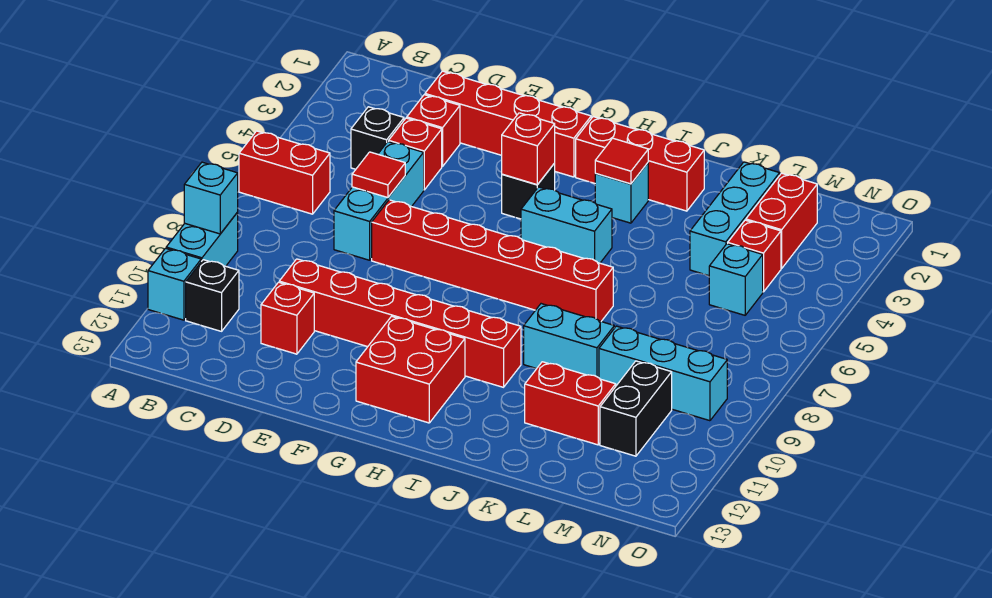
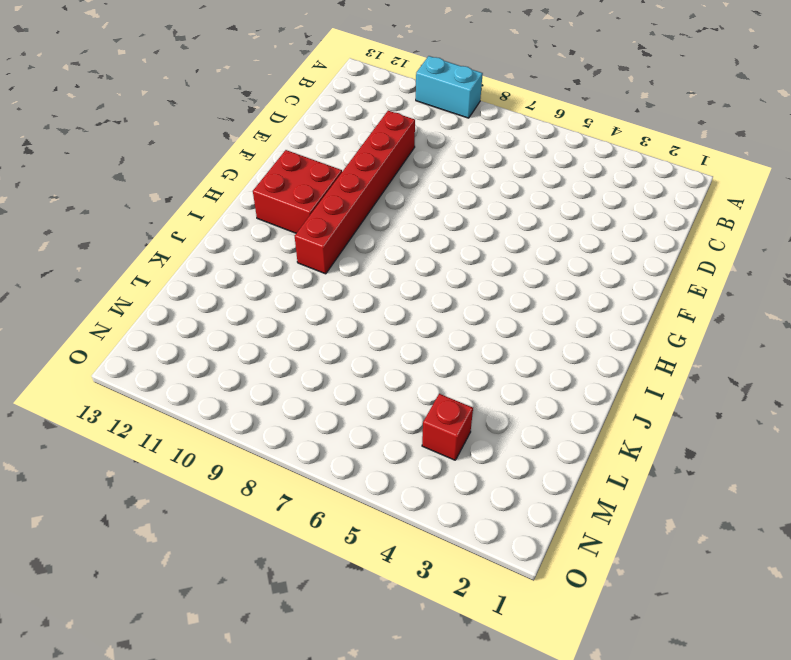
none -> red brick A6:B6 level 1
none -> cyan brick A11 level 1
none -> black brick B11 level 1

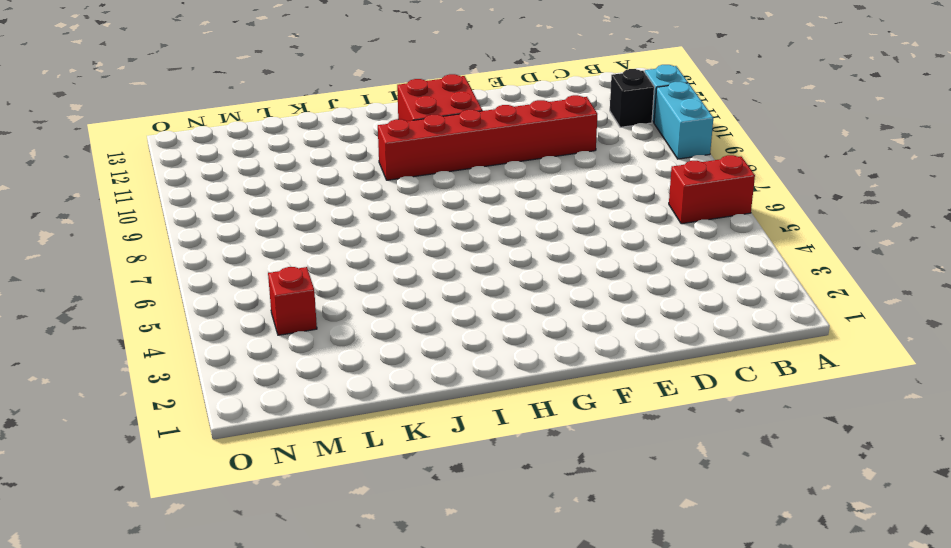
none -> black brick C4 level 1
none -> red brick D2:G2 level 1
none -> red brick D3 level 1

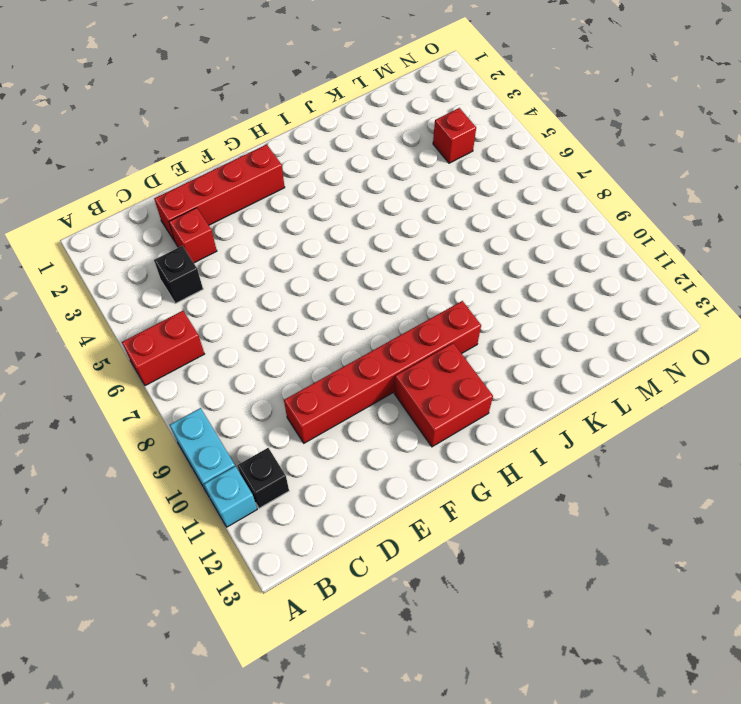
none -> red brick D4 level 1
none -> cyan brick D5:D7 level 1
none -> red brick D11 level 1

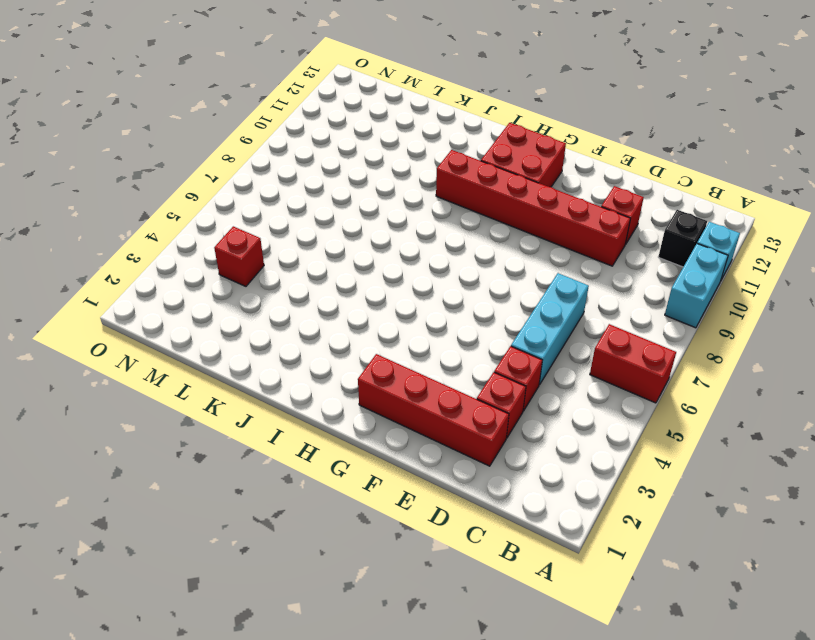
none -> black brick C4 level 1
none -> red brick E7:J7 level 1
none -> black brick G4 level 1

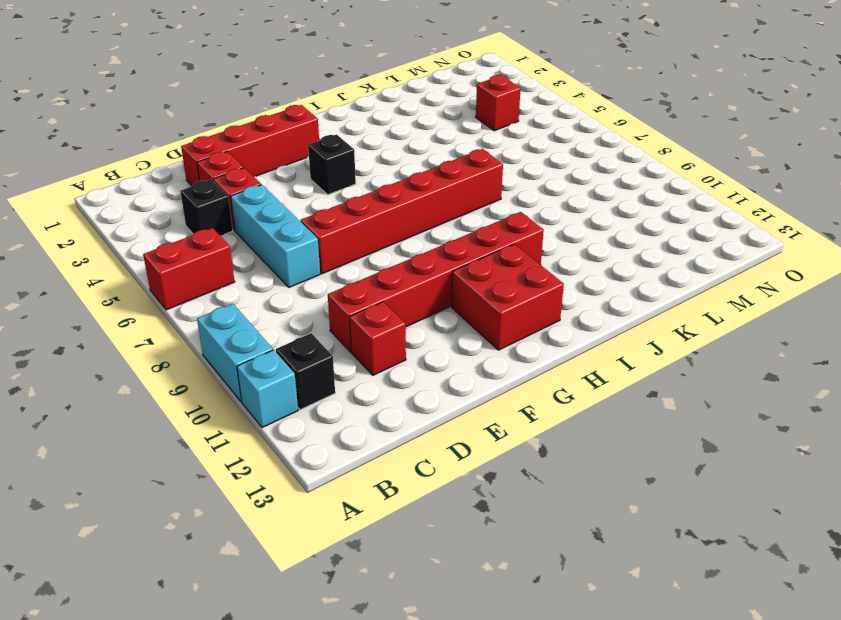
none -> red brick H2:J2 level 1
none -> cyan brick H5:I5 level 1
none -> cyan brick I3 level 1

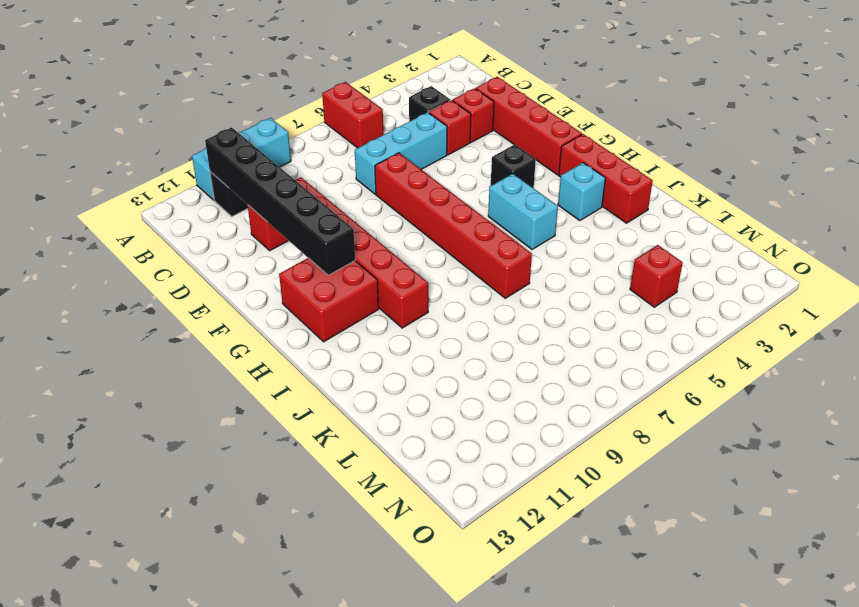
black brick B11:G11 level 2 -> none
none -> cyan brick J9:K9 level 1
none -> red brick K11:L11 level 1
none -> cyan brick L2:L4 level 1

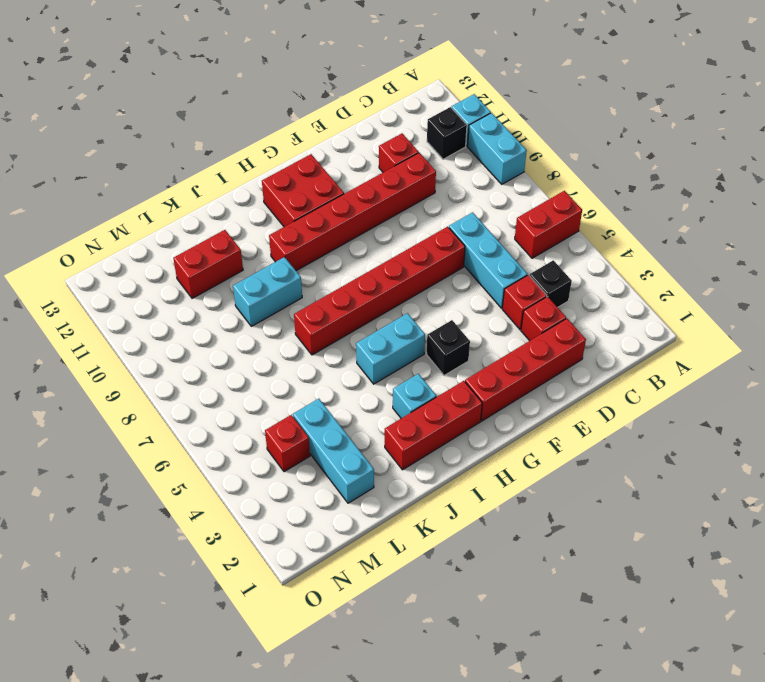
none -> cyan brick L9:N9 level 1
none -> red brick M2:M3 level 1
none -> cyan brick M5 level 1

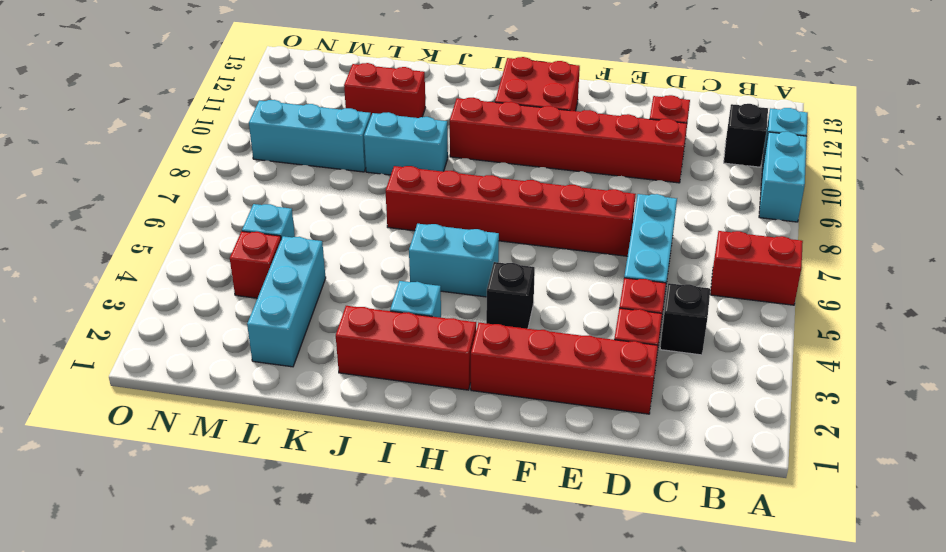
none -> red brick M2:M3 level 1
none -> black brick M10:M11 level 1
none -> cyan brick A9 level 2

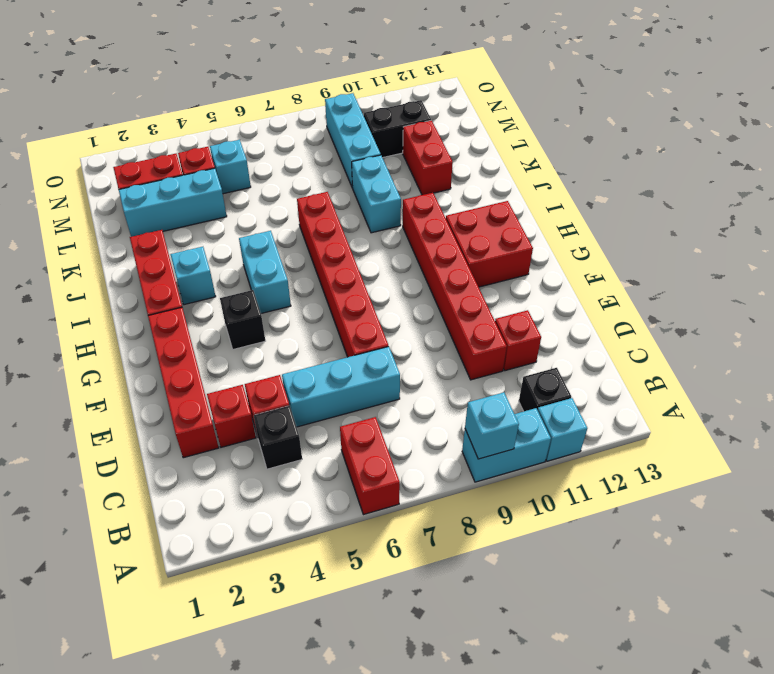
none -> red tile D6 level 2
none -> red brick G4 level 2
none -> red tile I3 level 2

